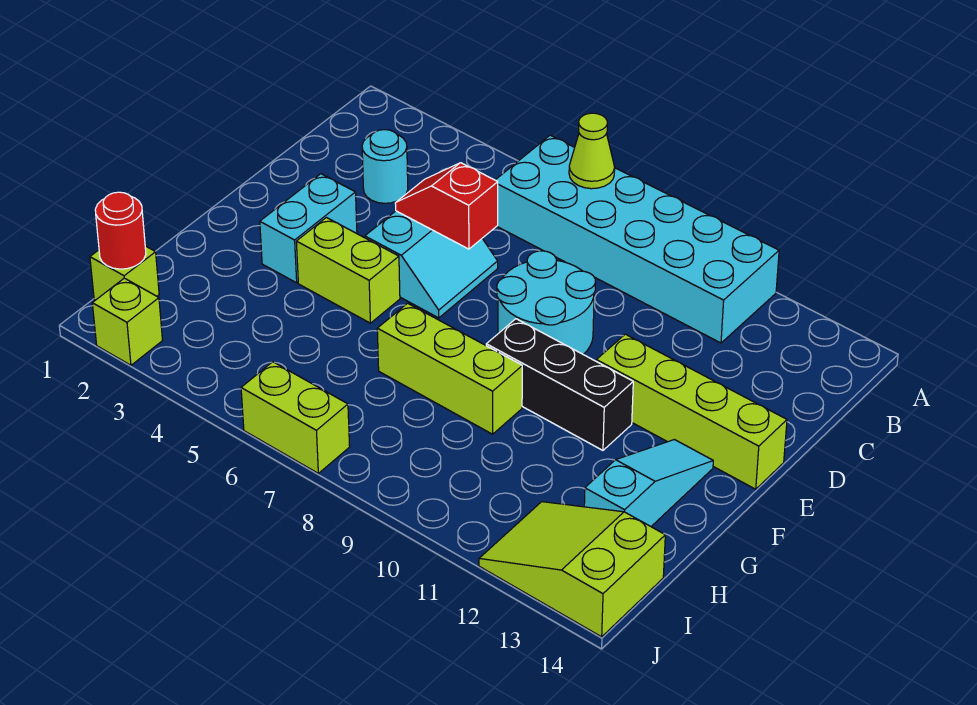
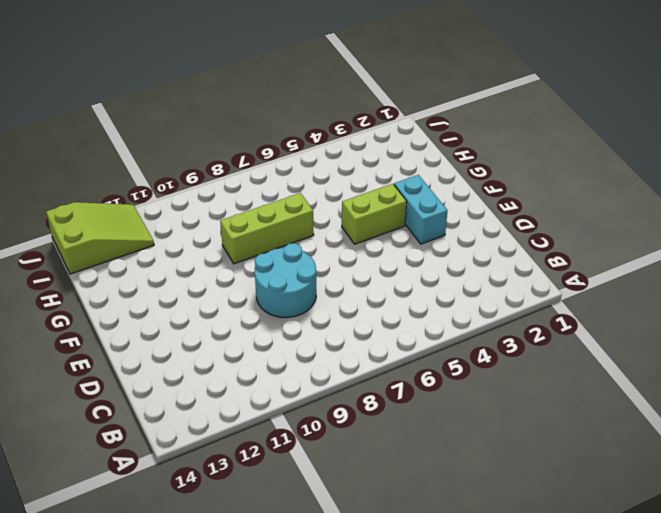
none -> cyan brick A6:B11 level 1
none -> cyan round brick C3 level 1
none -> cyan slope D5:E6 level 1 top 5

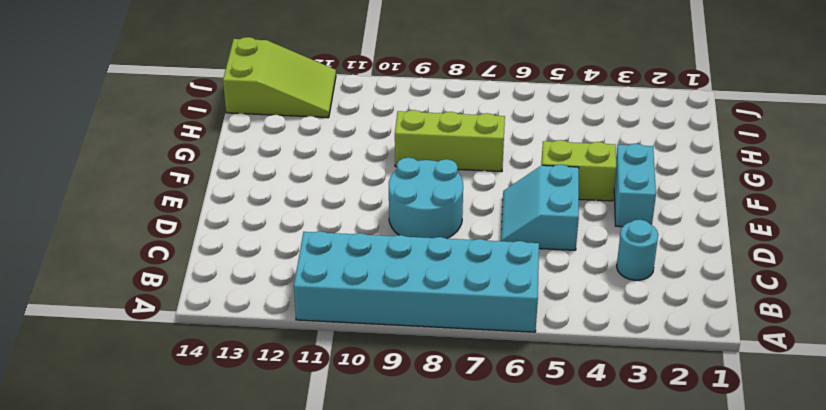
none -> lime brick E11:E14 level 1
none -> black brick F9:F11 level 1
none -> cyan slope F13:H13 level 1 top H

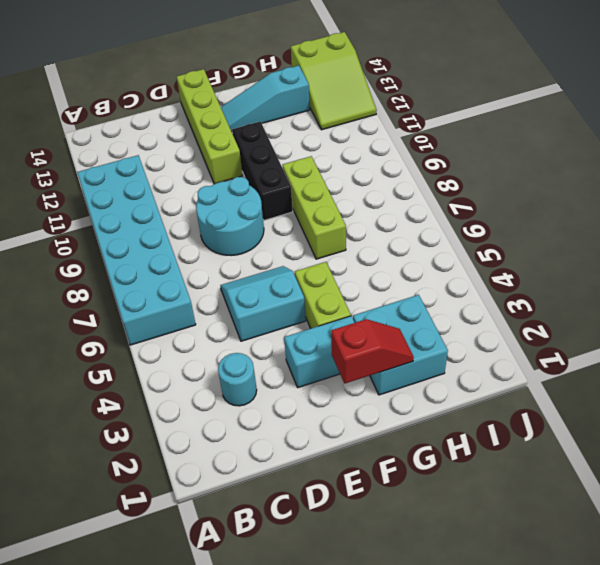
red slope F2:G2 level 2 top F -> red slope D5:D6 level 2 top 6
cyan brick G2:H3 level 1 -> none
none -> lime brick I1 level 1
none -> lime brick J2 level 1
none -> lime brick J6:J7 level 1

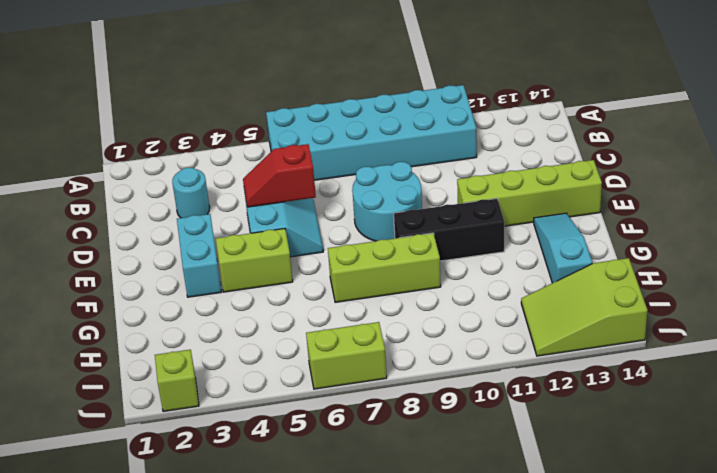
none -> lime brick I1 level 1
none -> lime cone A7 level 2
none -> red round brick I1 level 2

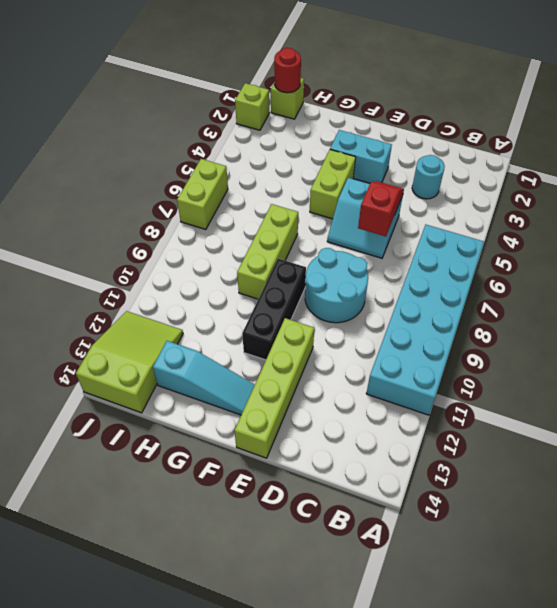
none -> lime cone A7 level 2

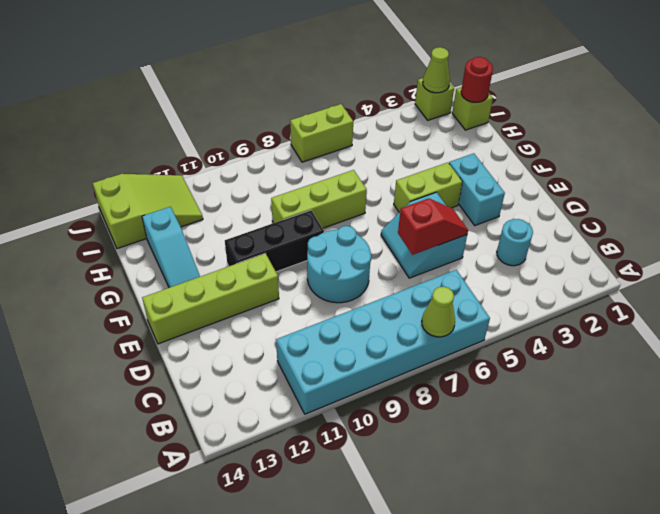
lime cone J2 level 2 -> none

